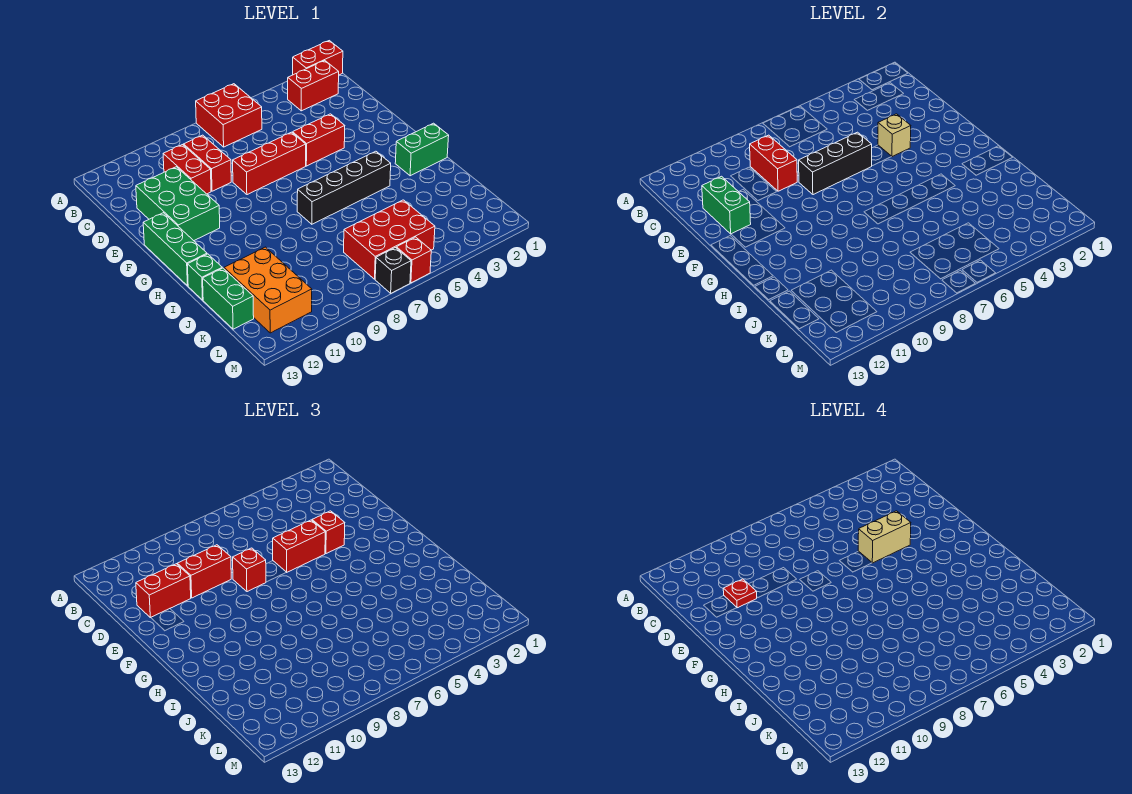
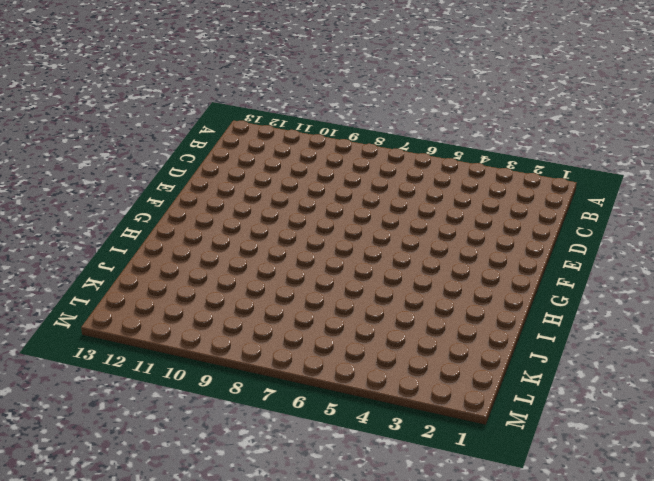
none -> red brick A1:A2 level 1
none -> red brick A6:B7 level 1
none -> red brick B2:B3 level 1

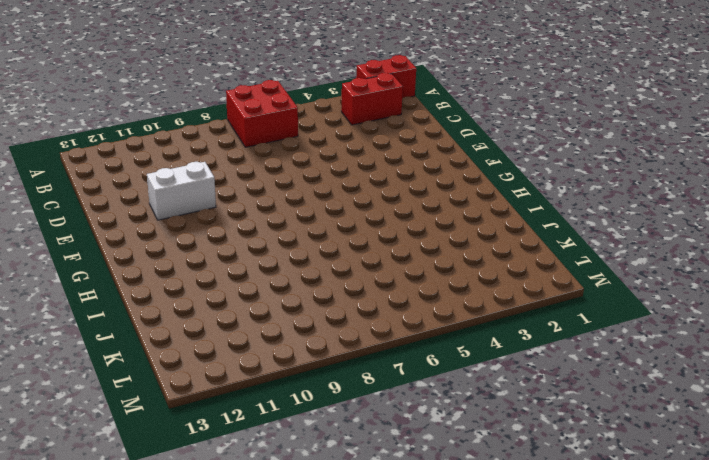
white brick E10:E11 level 1 -> green brick D11:F12 level 1
none -> red brick C9:D9 level 1
none -> red brick C10:D10 level 1
none -> red brick E4:E5 level 1

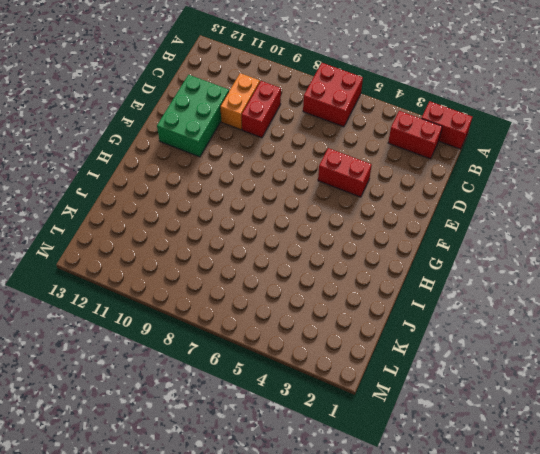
orange brick C10:D10 level 1 -> red brick C10:D10 level 1
none -> red brick E6:E8 level 1
none -> green brick F13:H13 level 1
none -> green brick H1:H2 level 1

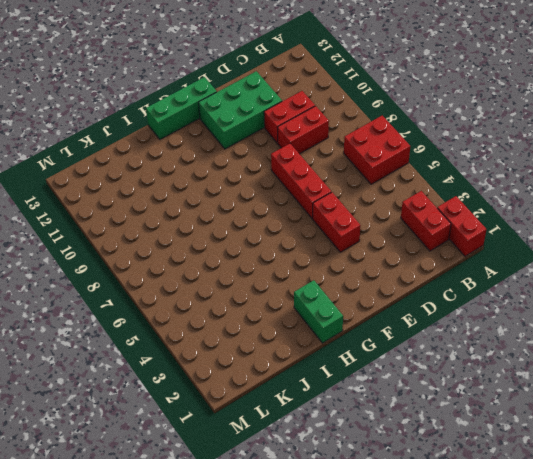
none -> black brick H4:H7 level 1
none -> green brick I13 level 1
none -> orange brick J11:L12 level 1

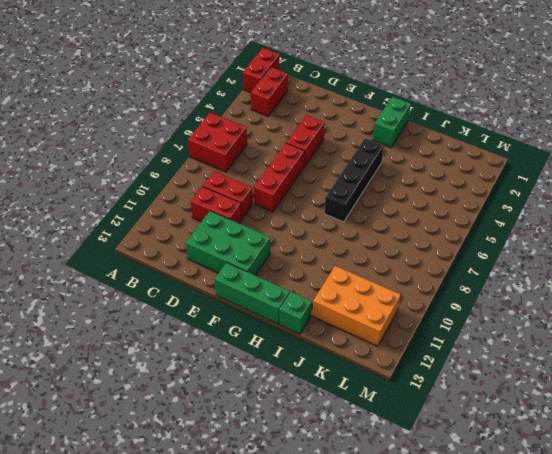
none -> green brick J13:K13 level 1
none -> red brick K5:L7 level 1
none -> red brick M6 level 1

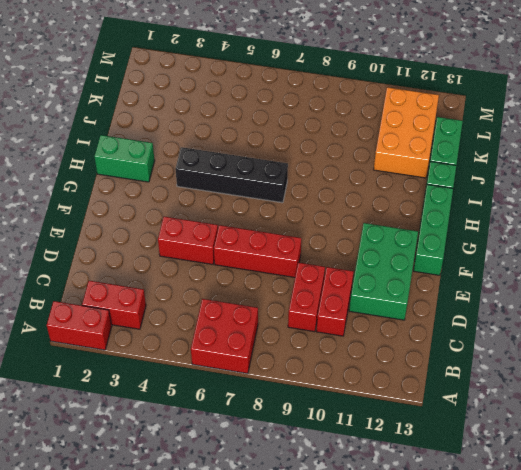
none -> red brick K5:L7 level 1
none -> red brick M6 level 1
none -> black brick M7 level 1

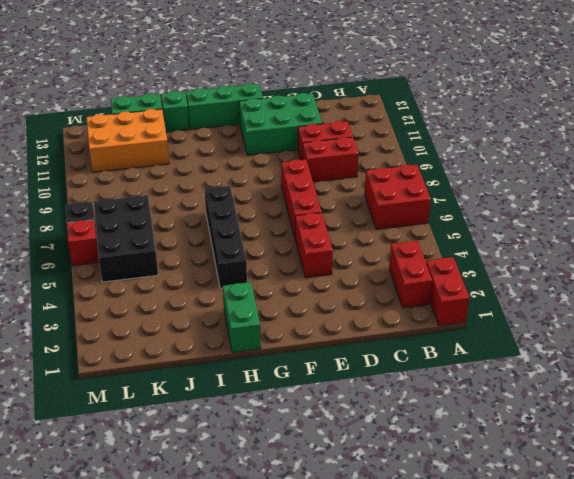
black brick K5:L7 level 1 -> red brick K5:L7 level 1
none -> red brick C9:D9 level 2
none -> green brick D12:E12 level 2
none -> tan brick E4 level 2

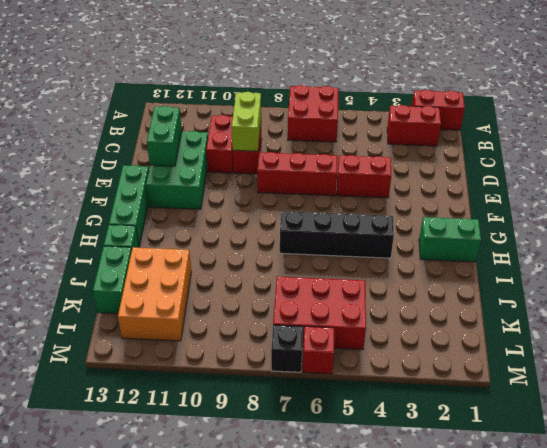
lime brick C9:D9 level 2 -> red brick C9:D9 level 2
none -> tan brick E4 level 2
none -> black brick E6:E8 level 2
none -> red brick D9:D10 level 3

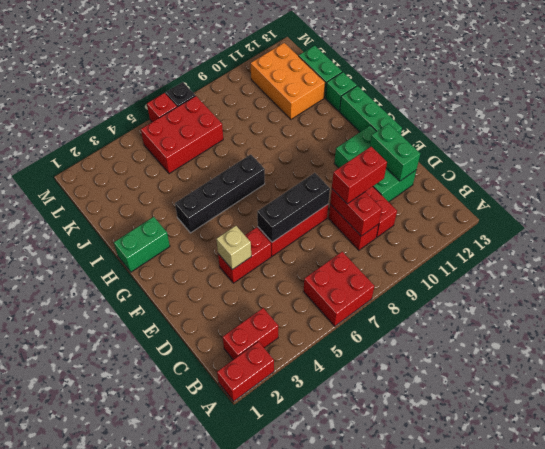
none -> red brick D11:D12 level 3
none -> red brick E4 level 3
none -> red brick E5:E6 level 3

